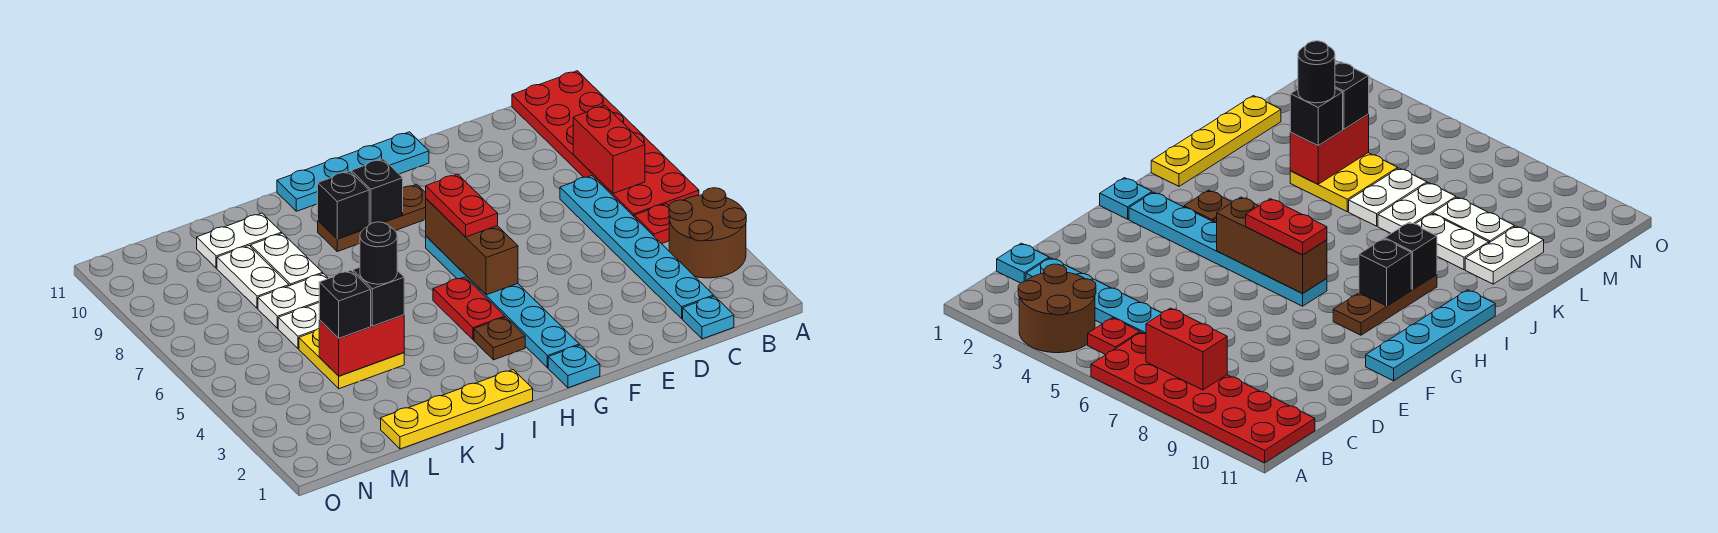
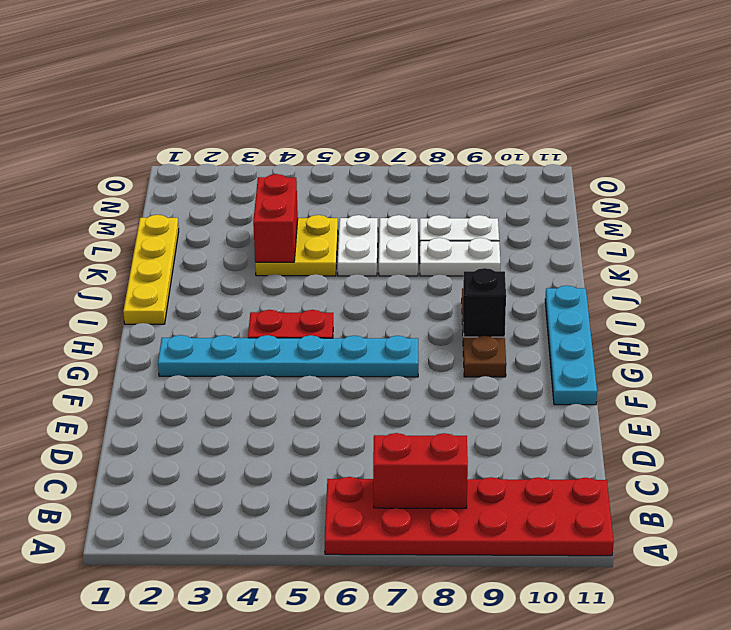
none -> brown round brick A3:B4 level 1
none -> red plate B5 level 1
none -> cyan plate C1 level 1

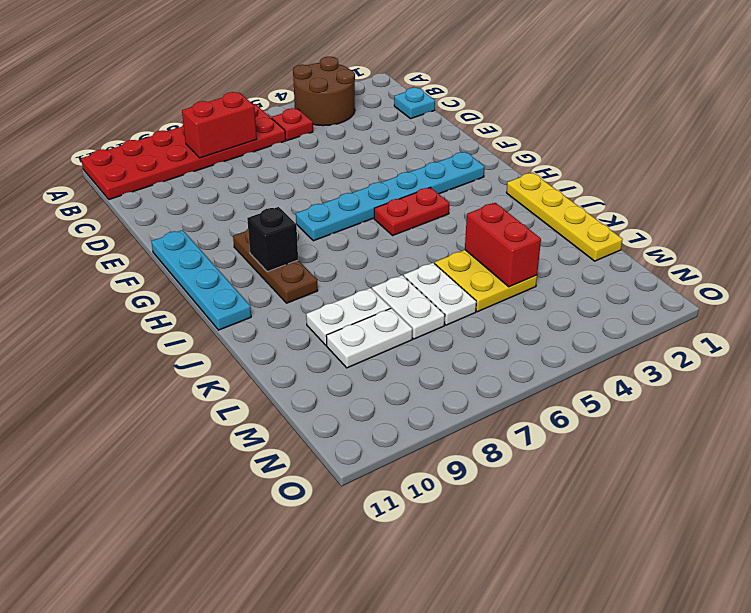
none -> cyan plate C2:C7 level 1
none -> cyan plate G1 level 1
none -> brown plate H3 level 1

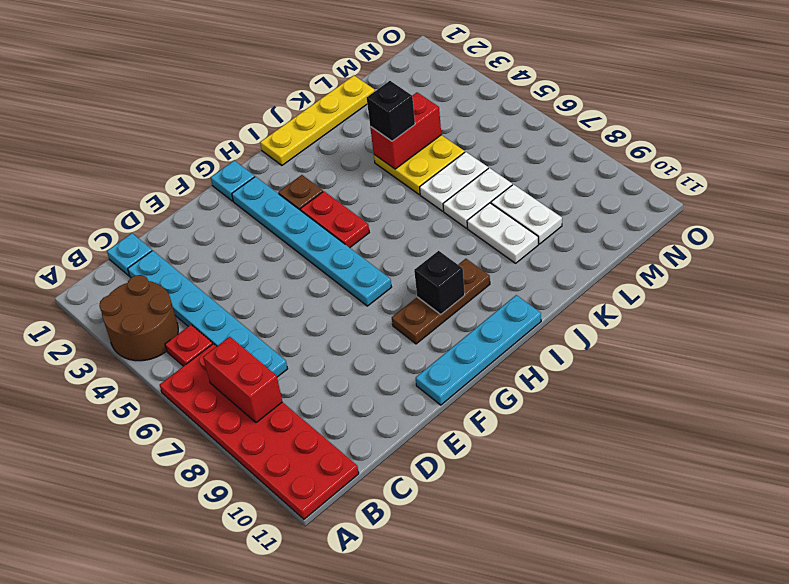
none -> white plate K10:L10 level 1
none -> brown brick G5:G7 level 2
none -> black brick I9 level 2

